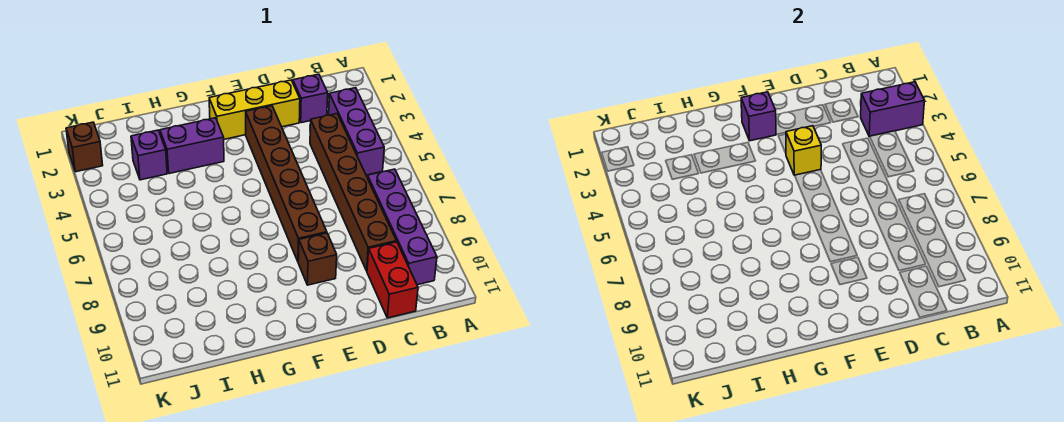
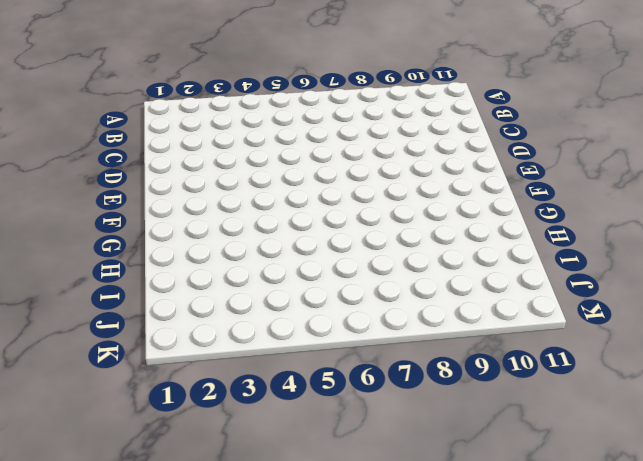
none -> purple brick B3:B5 level 1
none -> purple brick B7:B10 level 1
none -> purple brick C2 level 1

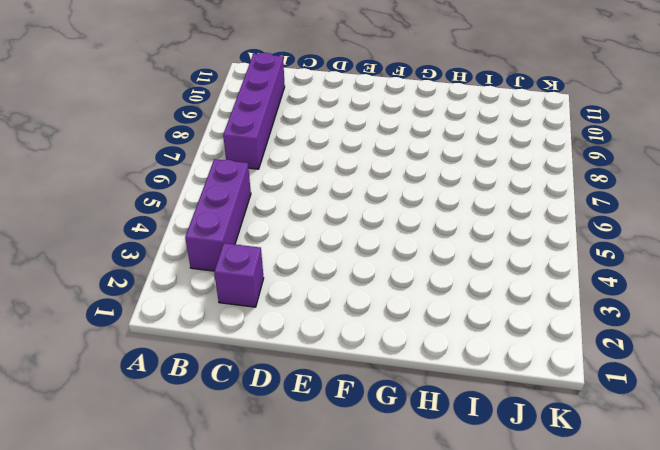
none -> brown brick C4:C9 level 1
none -> red brick C10:C11 level 1
none -> yellow brick D2:F2 level 1

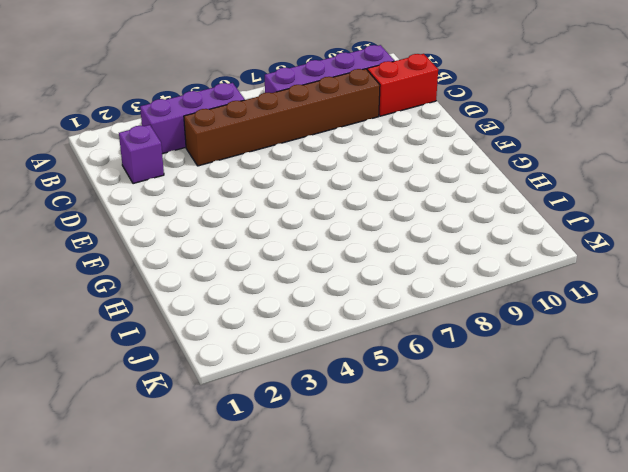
none -> yellow brick D2:F2 level 1
none -> brown brick E3:E8 level 1
none -> brown brick E9 level 1

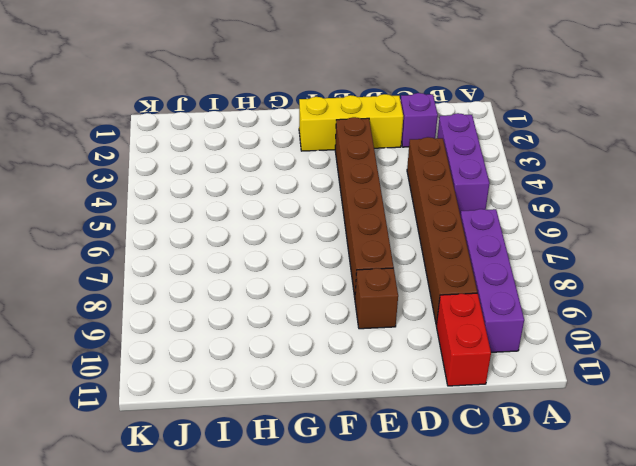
none -> purple brick G3:H3 level 1
none -> purple brick I3 level 1
none -> brown brick K2 level 1

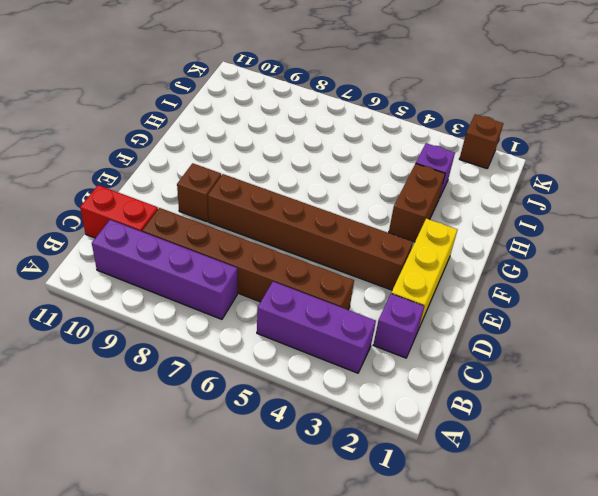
brown brick G3:H3 level 1 -> purple brick G3:H3 level 1
none -> purple brick A3:B3 level 2
none -> yellow brick E4 level 2
none -> purple brick F2 level 2

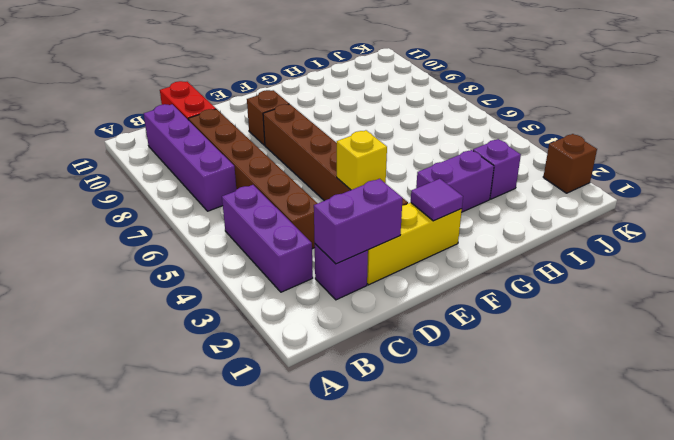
purple brick C2:D2 level 2 -> purple brick A3:B3 level 2
purple tile F2 level 2 -> purple brick F2 level 2

